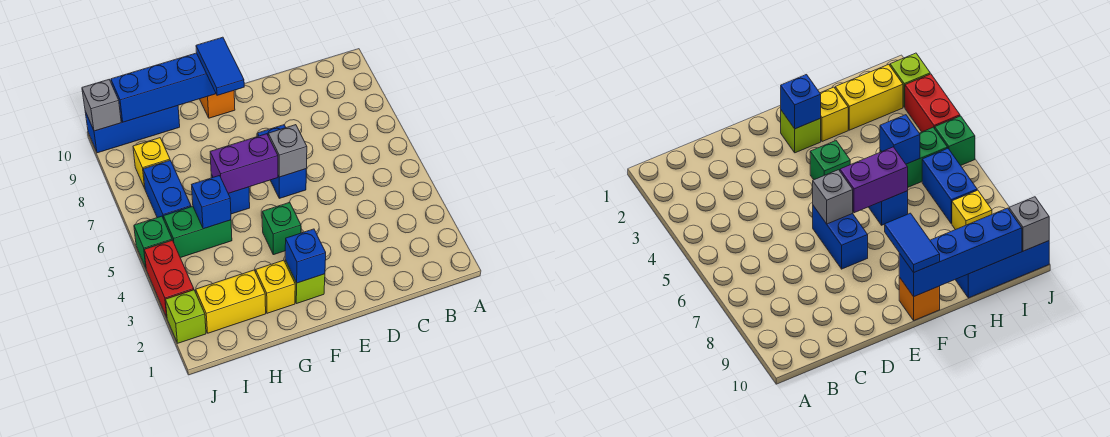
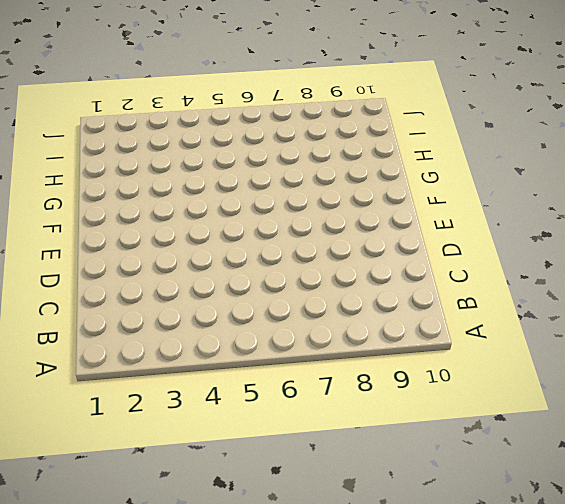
none -> blue brick E6:E7 level 1
none -> lime brick F2 level 1
none -> green brick F4 level 1

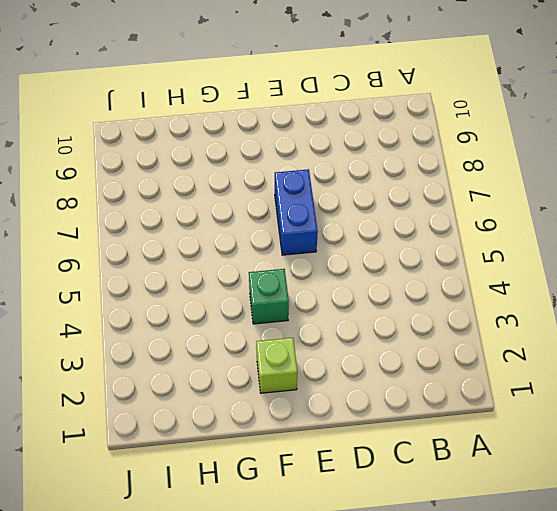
none -> orange brick F10 level 1
none -> yellow brick G2 level 1
none -> blue brick G6 level 1

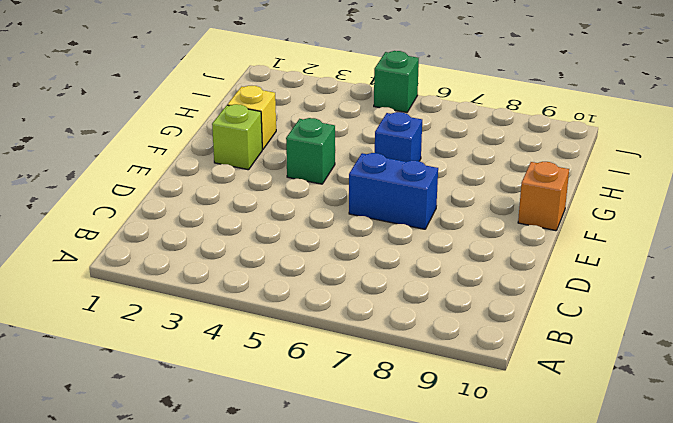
none -> yellow brick H2:I2 level 1
none -> green brick H5:I5 level 1
none -> blue brick H10:J10 level 1

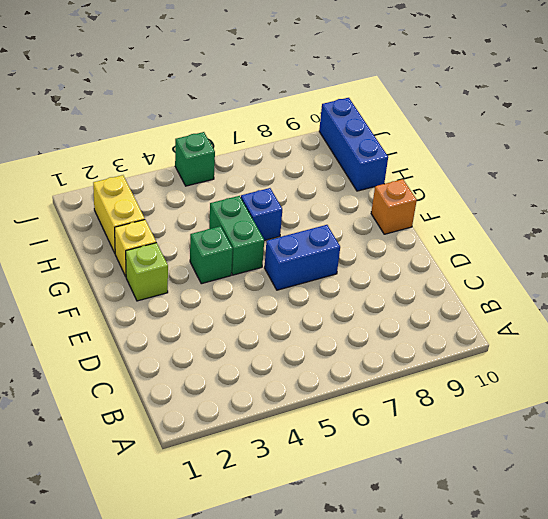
green brick F5:G5 level 1 -> green brick H5:I5 level 1
none -> blue brick I6:I7 level 1
none -> yellow brick I8 level 1
none -> lime brick J2 level 1

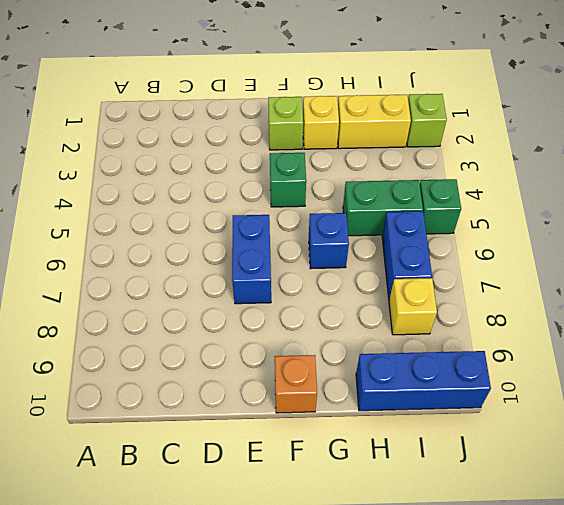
none -> red brick J3:J4 level 1
none -> grey brick E6 level 2
none -> blue brick F2 level 2

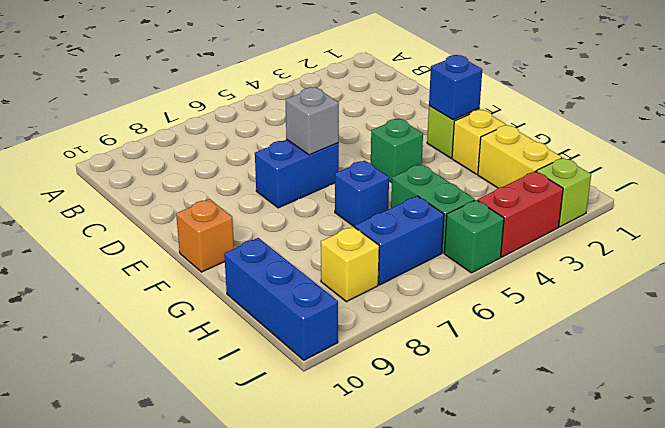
none -> purple brick F6:G6 level 2
none -> blue brick F10:I10 level 2
none -> blue brick H5 level 2

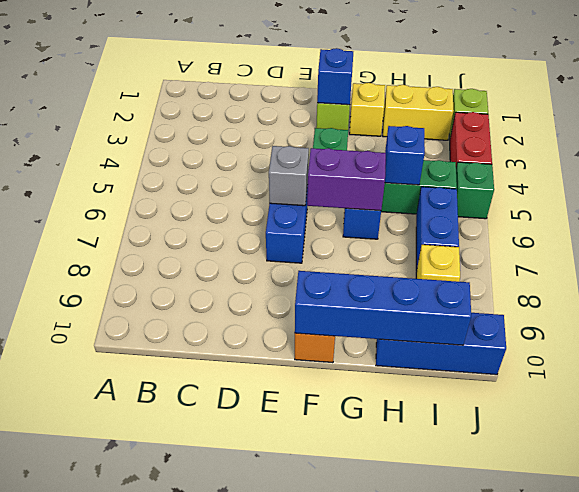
none -> grey brick J10 level 2
none -> blue tile F9:F10 level 3

